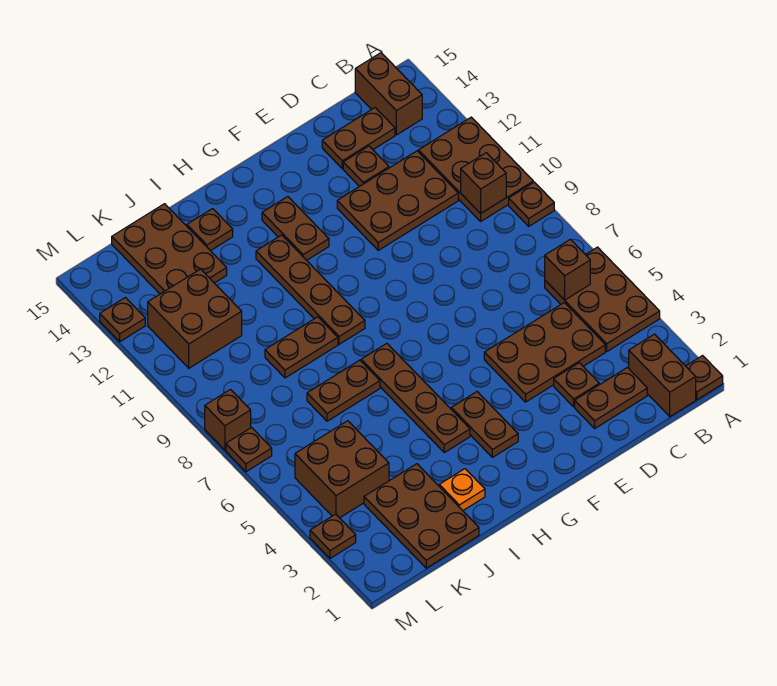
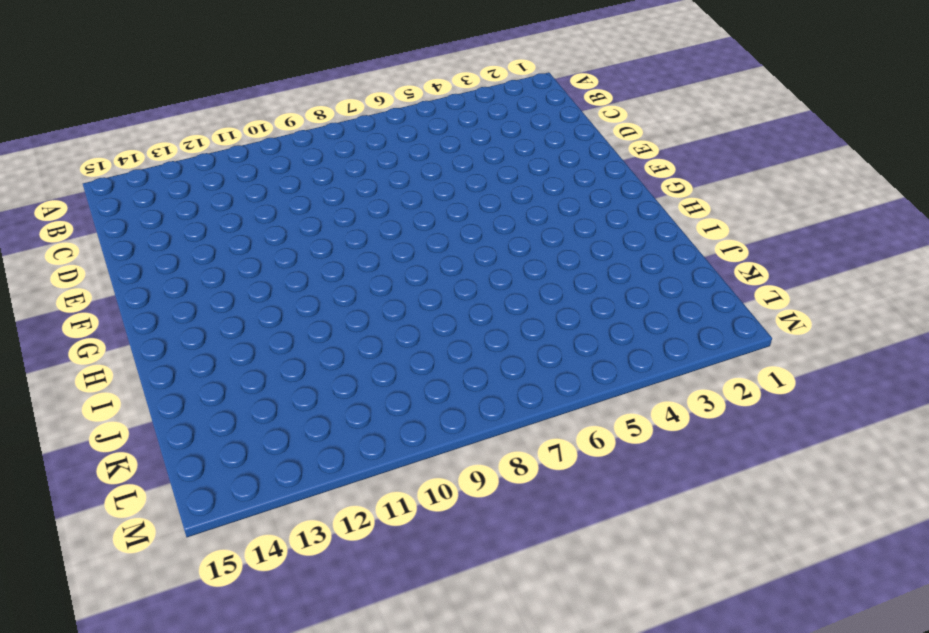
none -> brown plate A1 level 1
none -> brown plate A4:B6 level 1
none -> brown plate A9 level 1
none -> brown plate A10:B12 level 1

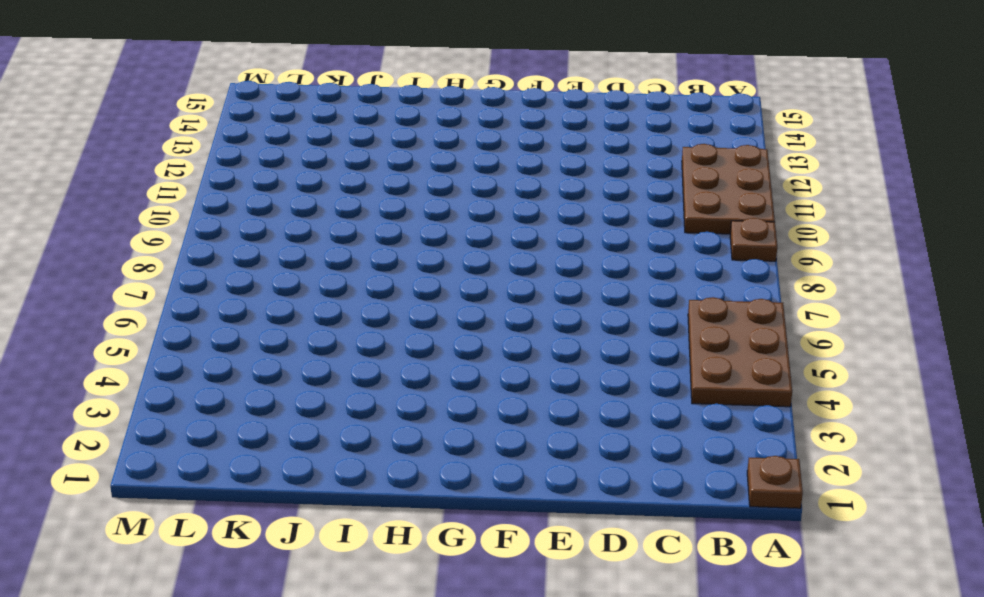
none -> brown brick B1:B2 level 1
none -> brown brick B14:B15 level 1
none -> brown plate C2:D2 level 1
none -> brown plate C4:E5 level 1

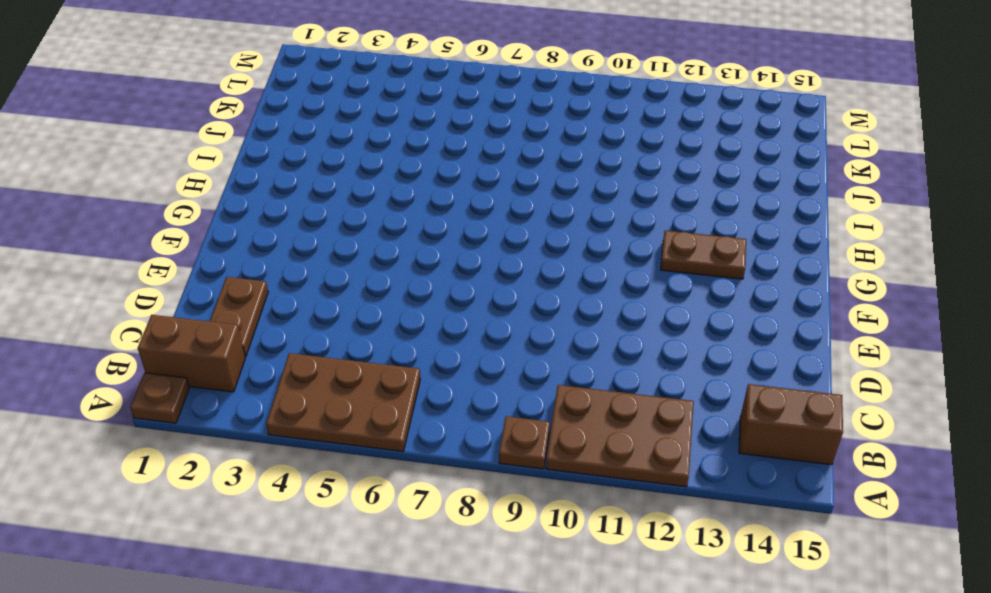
none -> brown plate C4:E5 level 1
none -> brown plate C11:E12 level 1
none -> brown plate C14:D14 level 1
none -> brown plate D3 level 1

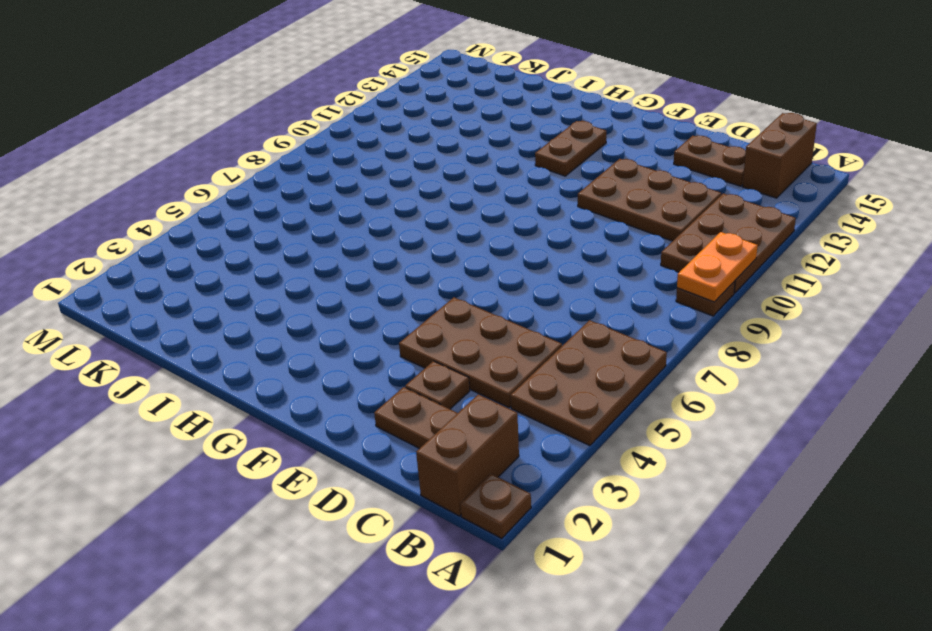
orange plate A9:A10 level 2 -> none
none -> brown plate D13 level 1
none -> brown plate G3:G4 level 1
none -> brown plate H4:H7 level 1
none -> brown plate H9:H12 level 1

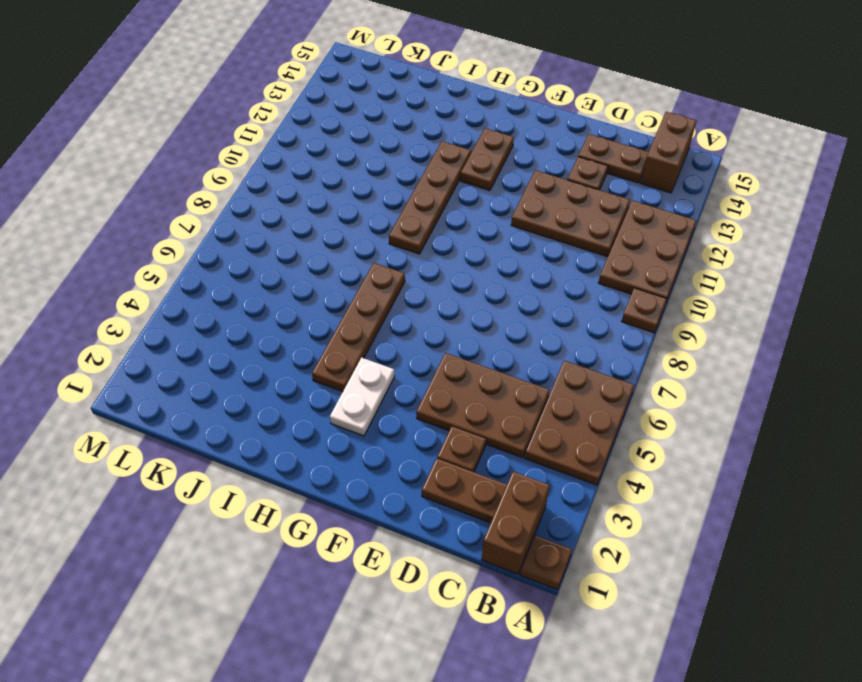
white plate G3:G4 level 1 -> brown plate G3:G4 level 1
none -> orange plate I2 level 1
none -> brown plate I7:J7 level 1
none -> brown plate I9:J9 level 1
none -> brown plate I14 level 1

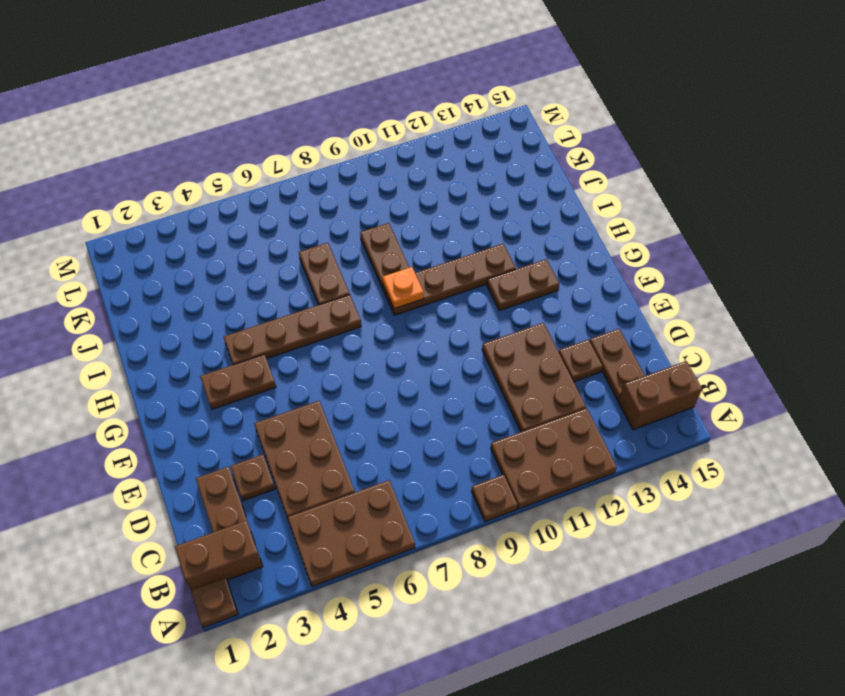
orange plate H9 level 2 -> orange plate I2 level 1
none -> brown plate I14 level 1
none -> brown plate J1:K3 level 1
none -> brown plate J13:K15 level 1
none -> brown brick K4:L5 level 1

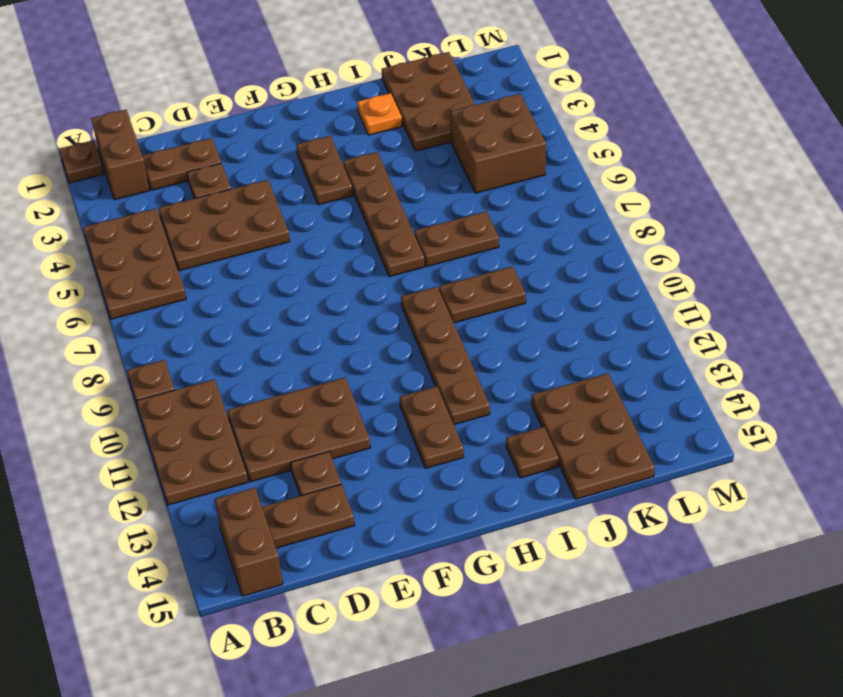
none -> brown brick K11:L12 level 1
none -> brown plate M3 level 1
none -> brown plate M7 level 1
none -> brown brick M8 level 1

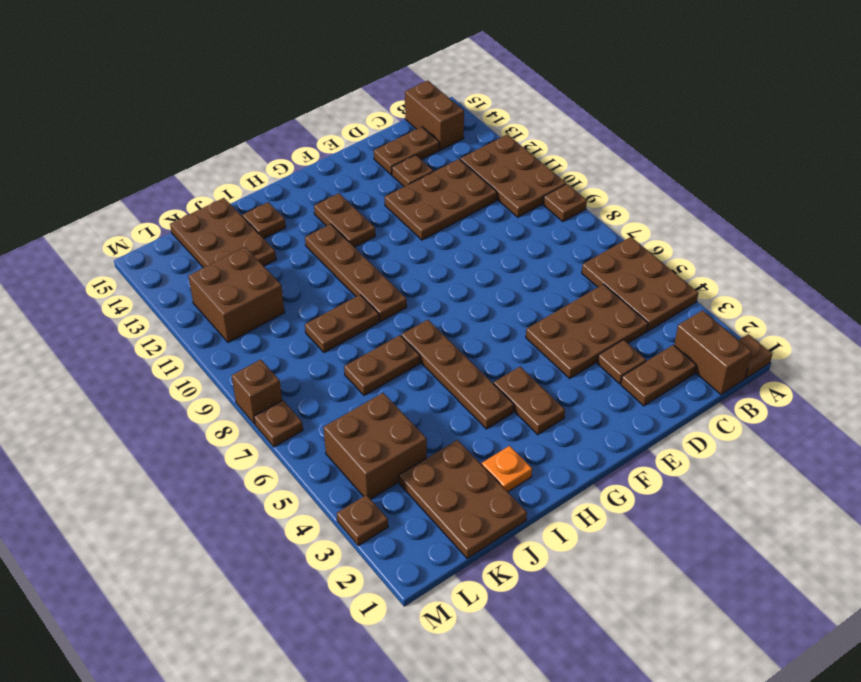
none -> brown plate M13 level 1
none -> brown brick B6 level 2
none -> brown brick B10 level 2

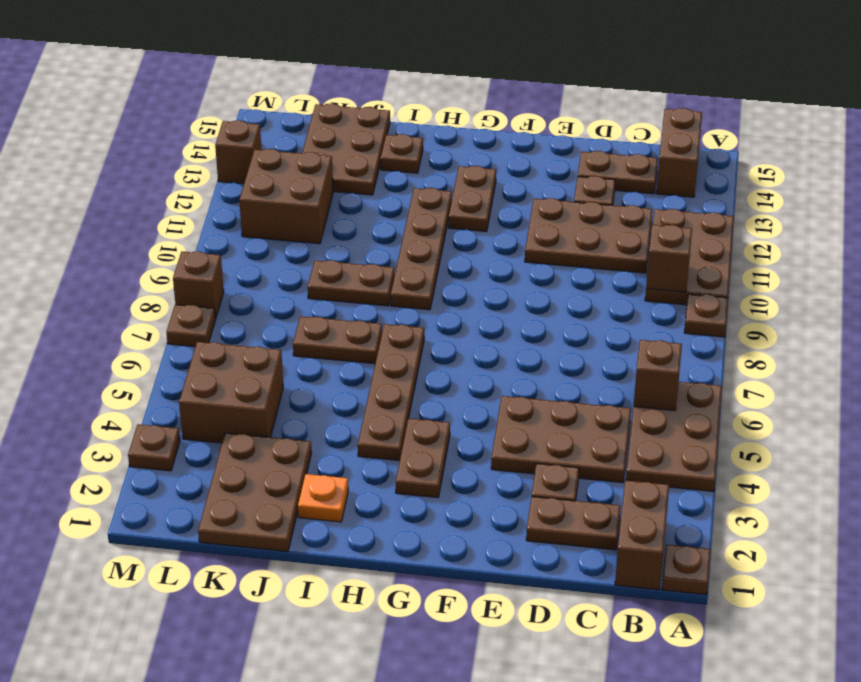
brown brick M13 level 1 -> brown plate M13 level 1

